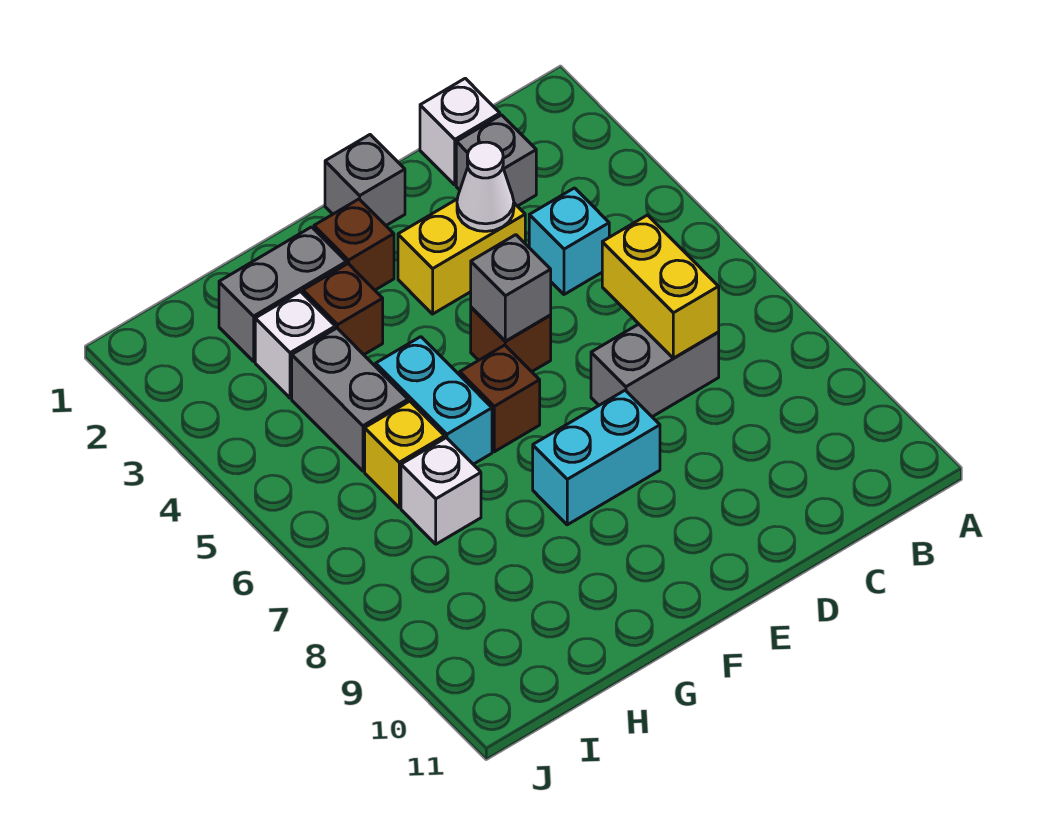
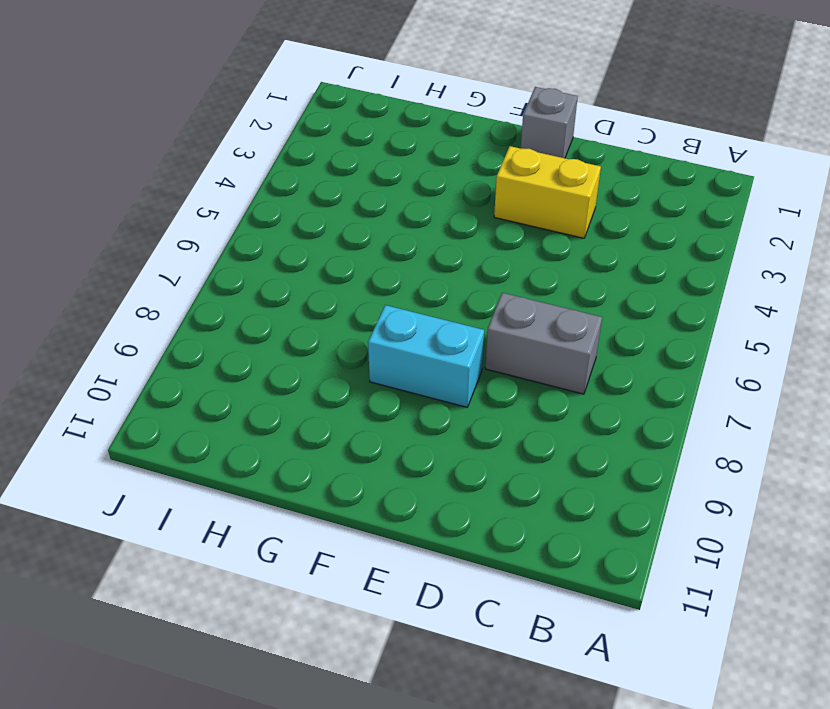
none -> white brick C1 level 1
none -> grey brick C2 level 1
none -> cyan brick C4 level 1

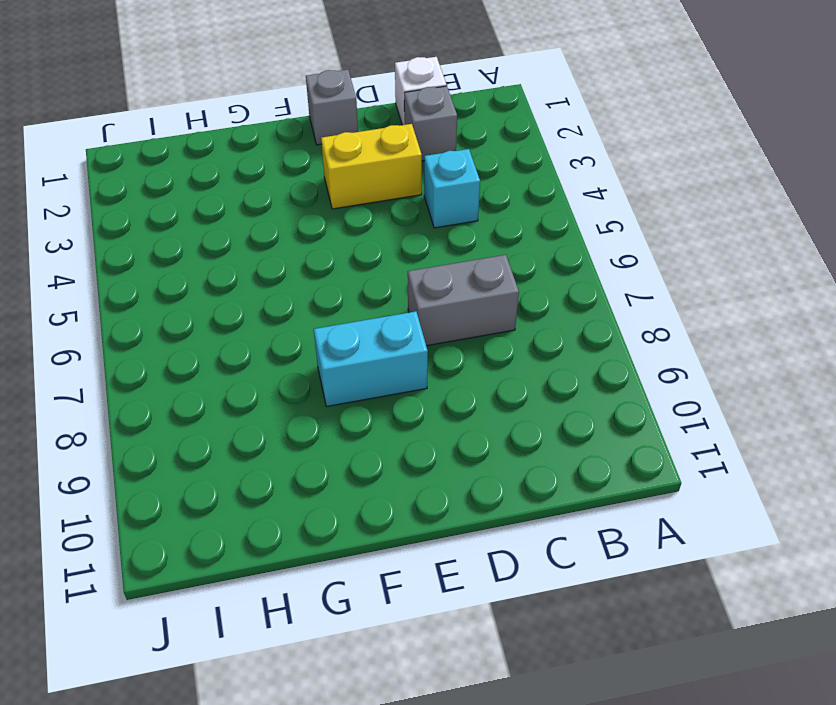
none -> brown brick E5 level 1
none -> brown brick F2 level 1
none -> brown brick F6 level 1

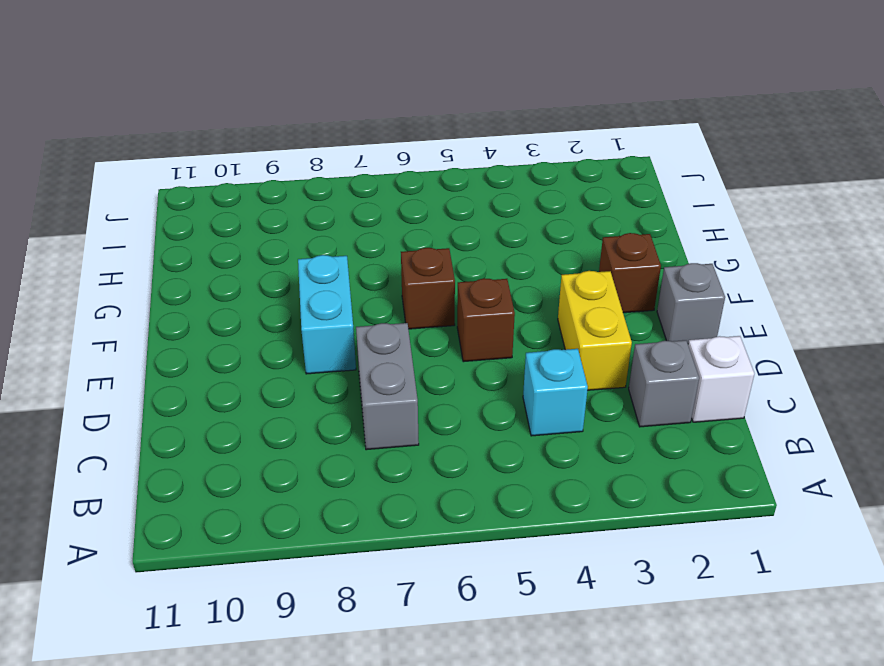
none -> grey brick G2:H2 level 1
none -> brown brick G3 level 1
none -> cyan brick G5:G6 level 1

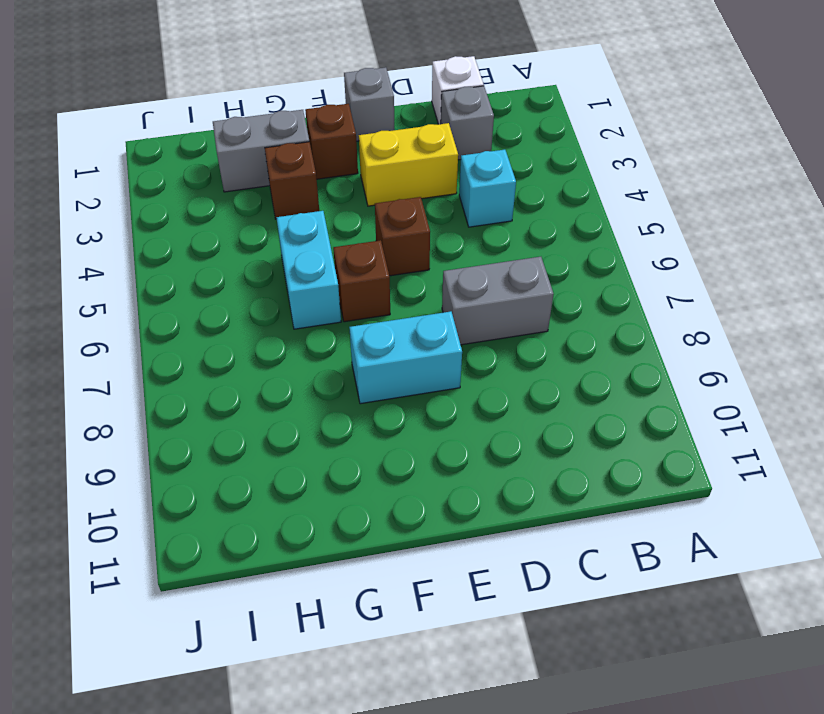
none -> white brick H3 level 1
none -> grey brick H4:H5 level 1
none -> yellow brick H6 level 1

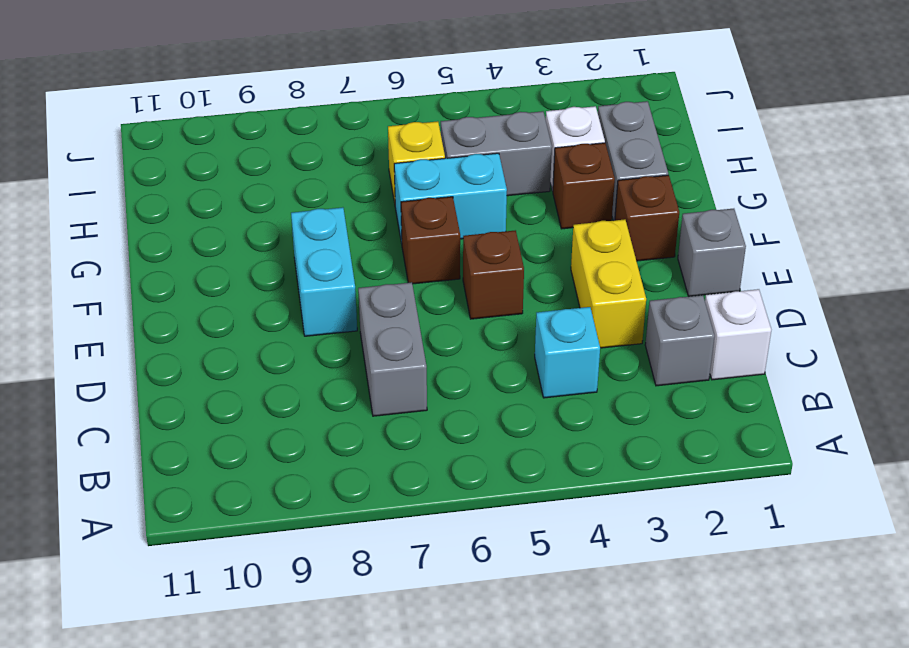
none -> white brick H7 level 1
none -> yellow brick C6:C7 level 2
none -> white cone D3 level 2

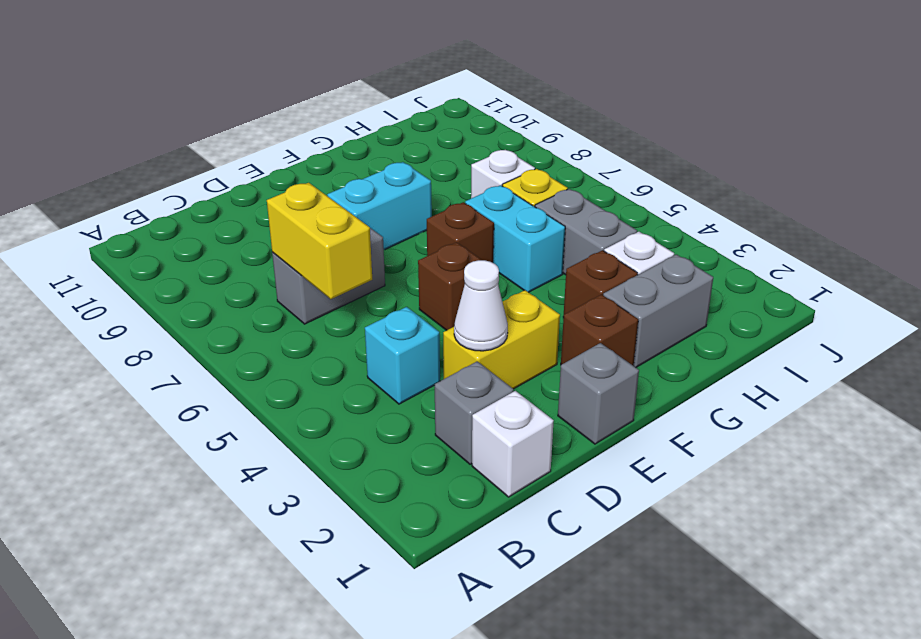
none -> grey brick E5 level 2

